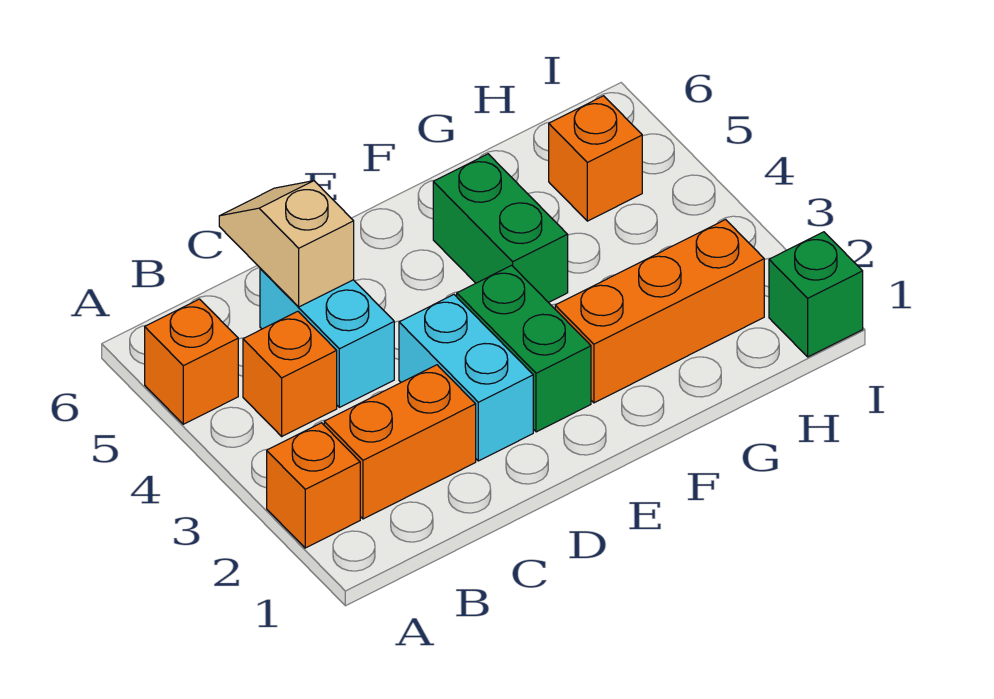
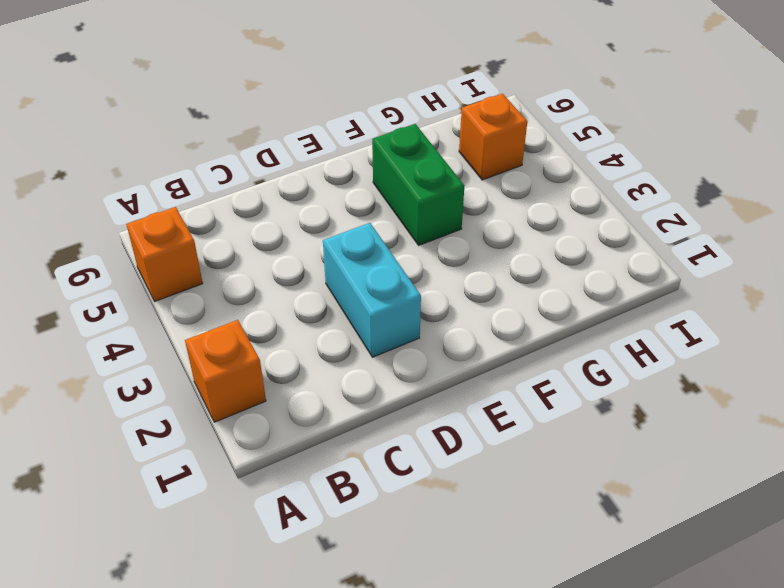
none -> orange brick B2:C2 level 1
none -> orange brick B4 level 1
none -> cyan brick C4:C5 level 1

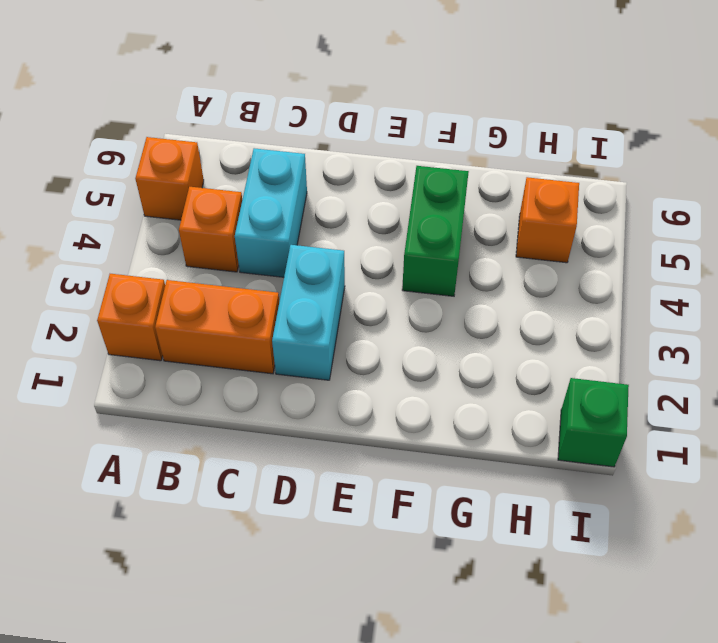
none -> green brick E2:E3 level 1
none -> orange brick F2:H2 level 1
none -> tan slope C5:C6 level 2 top 5

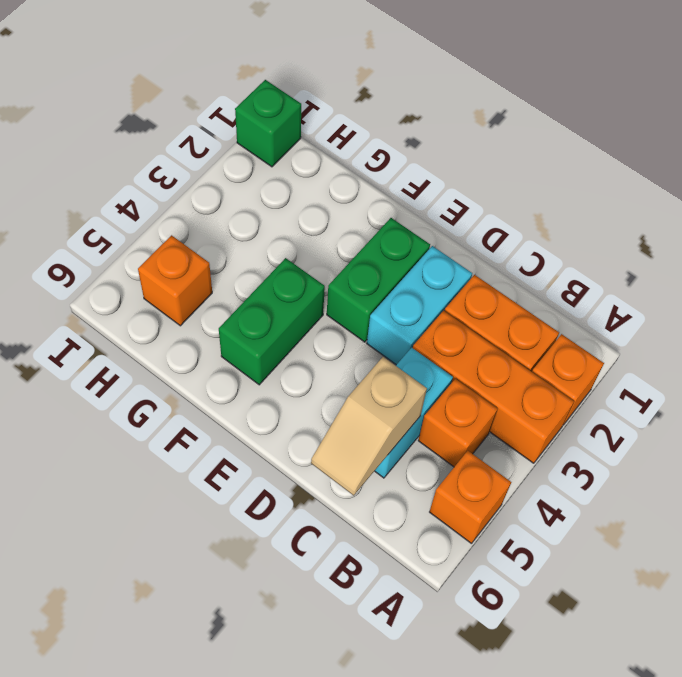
orange brick A3:C3 level 1 -> orange brick F2:H2 level 1

